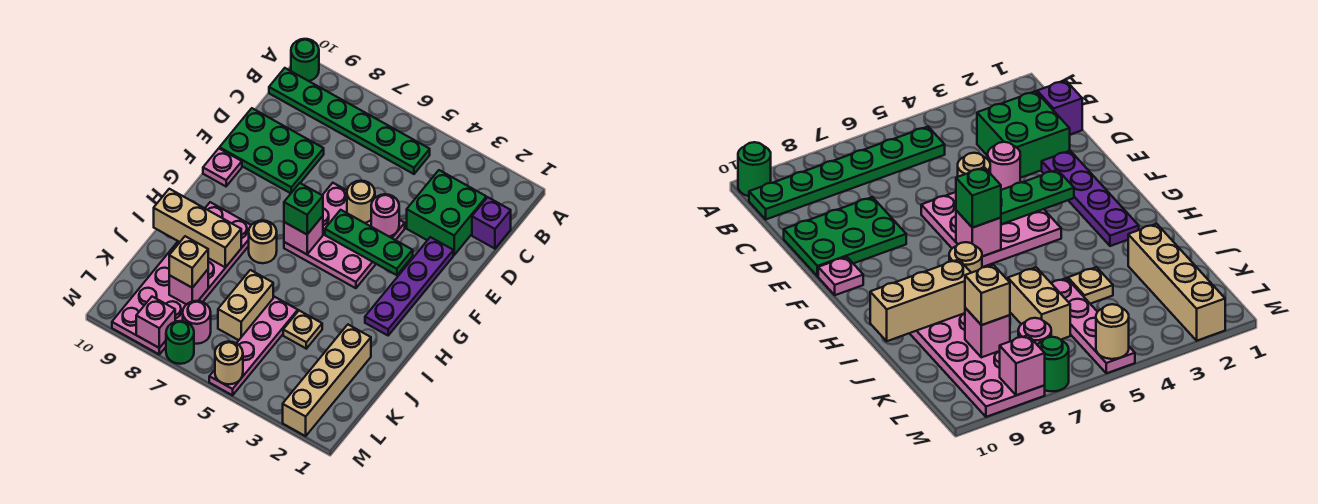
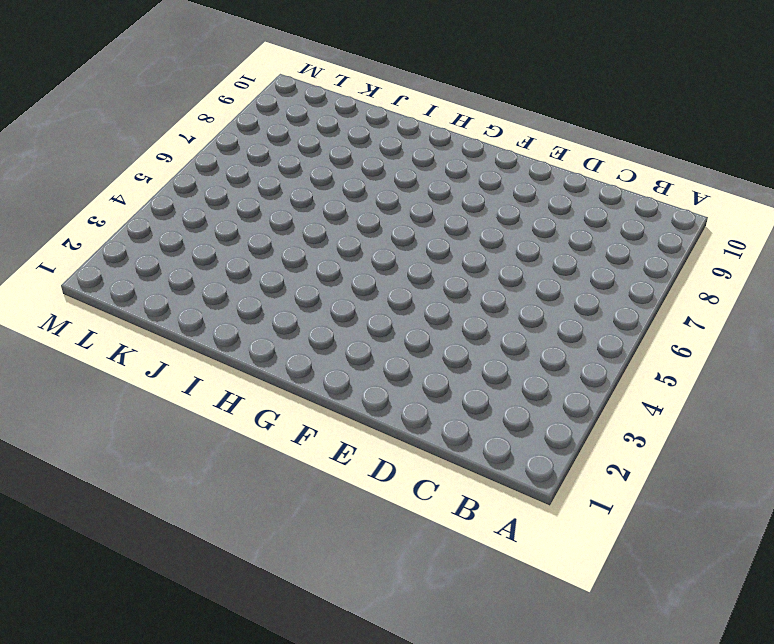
none -> green round brick A10 level 1
none -> green plate B5:B10 level 1
none -> purple brick C1 level 1

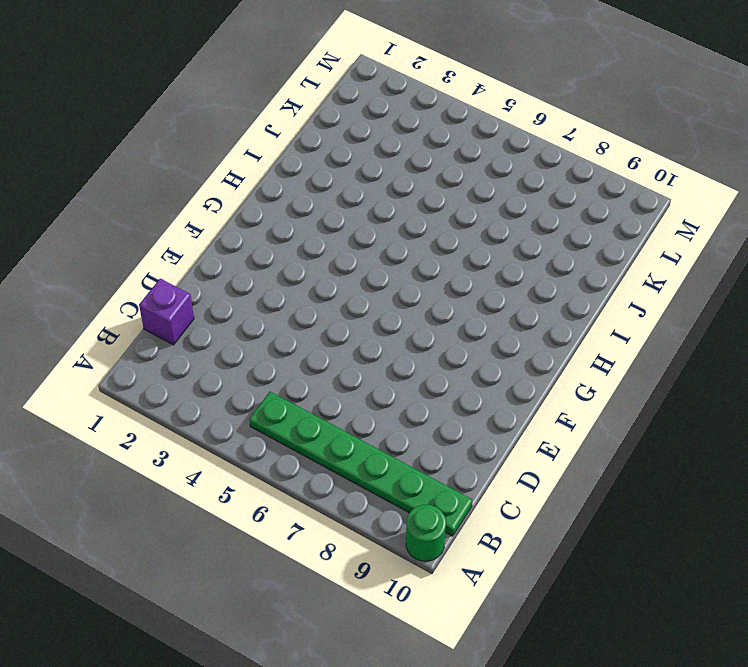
none -> green brick C2:D3 level 1
none -> green plate D8:E10 level 1
none -> purple plate E2:H2 level 1

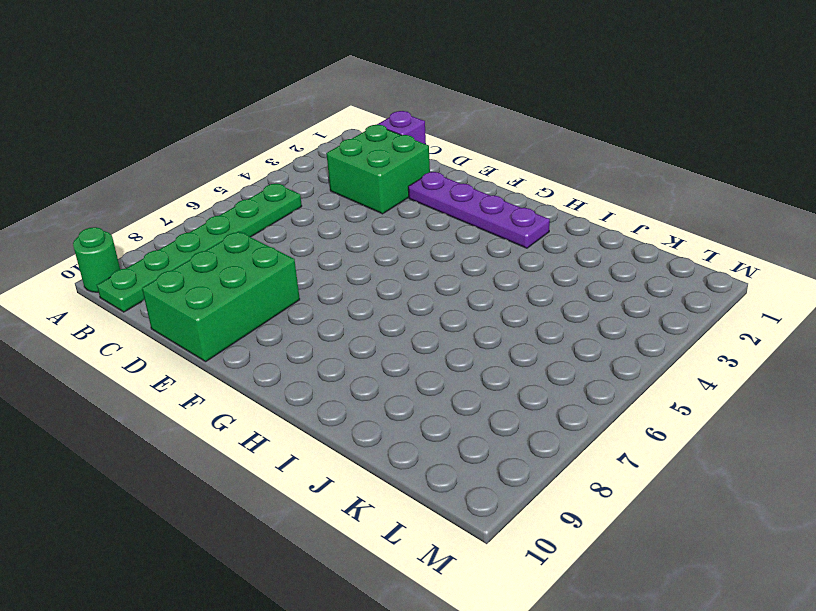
green brick D8:E10 level 1 -> green plate D8:E10 level 1
none -> pink plate E4:G6 level 1
none -> pink plate F10 level 1
none -> tan round brick H7 level 1

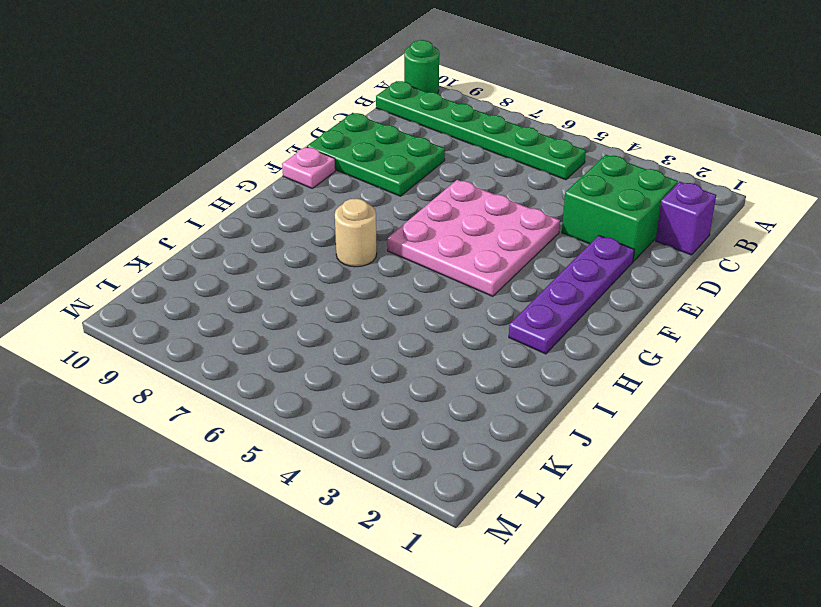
none -> pink plate H8:M9 level 1
none -> tan brick J2:M2 level 1
none -> tan plate J4 level 1

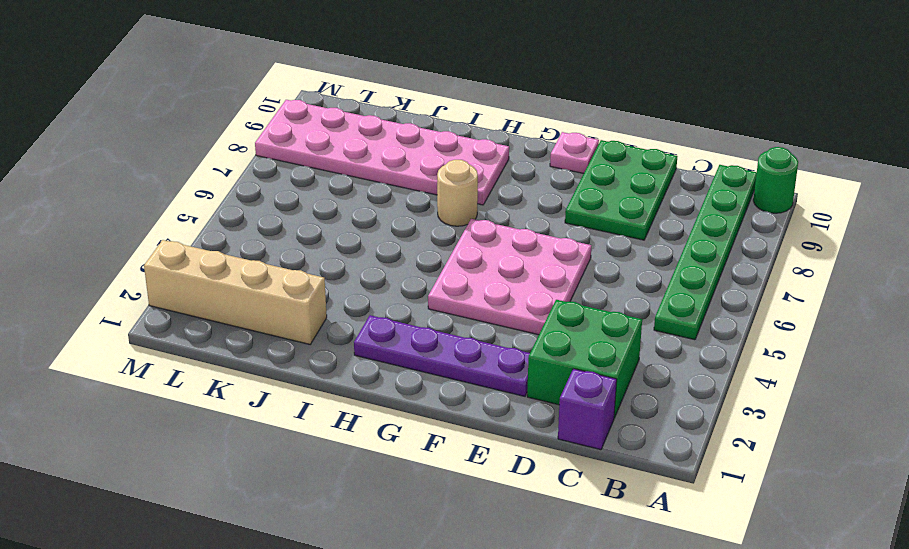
none -> tan plate J4 level 1
none -> pink plate J5:M5 level 1
none -> tan brick J6:K6 level 1

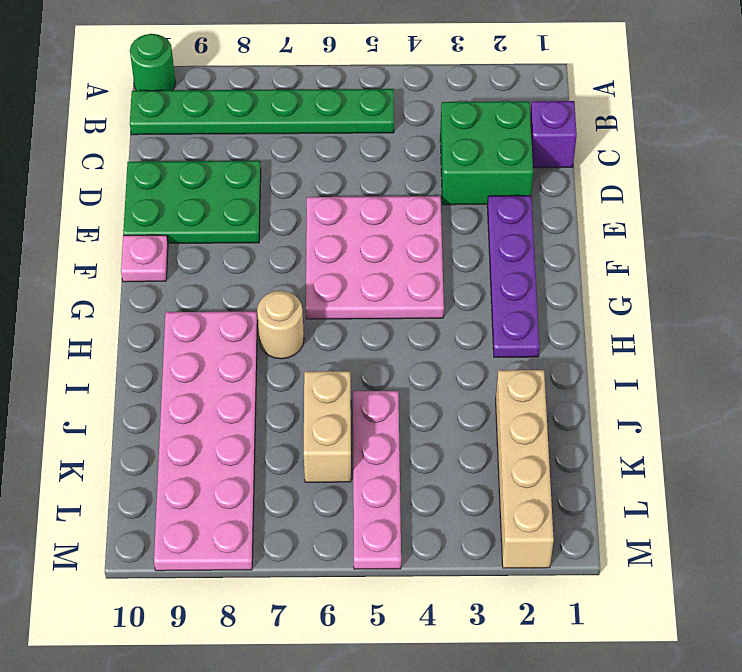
none -> tan plate J4 level 1
none -> pink round brick L7 level 1
none -> green round brick M7 level 1

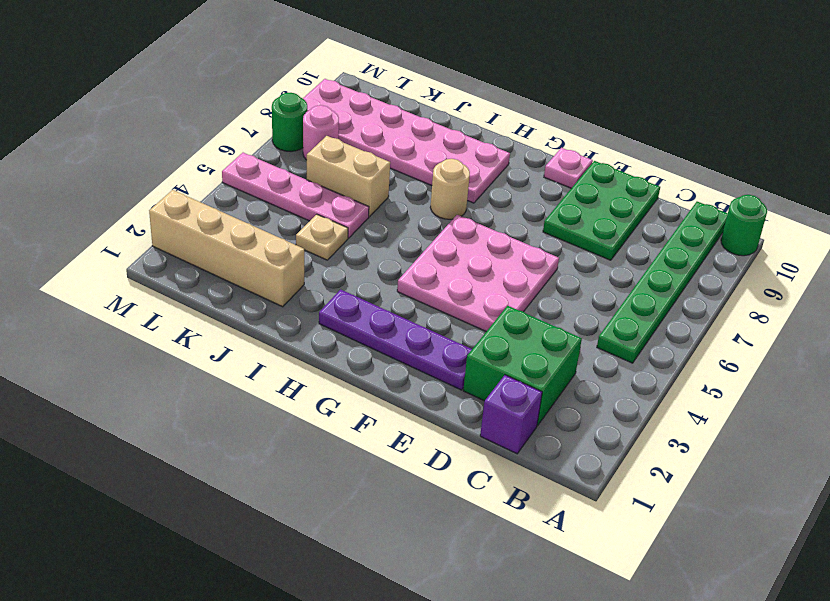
none -> pink round brick E4 level 2
none -> tan round brick E5 level 2
none -> green plate F3:F5 level 2

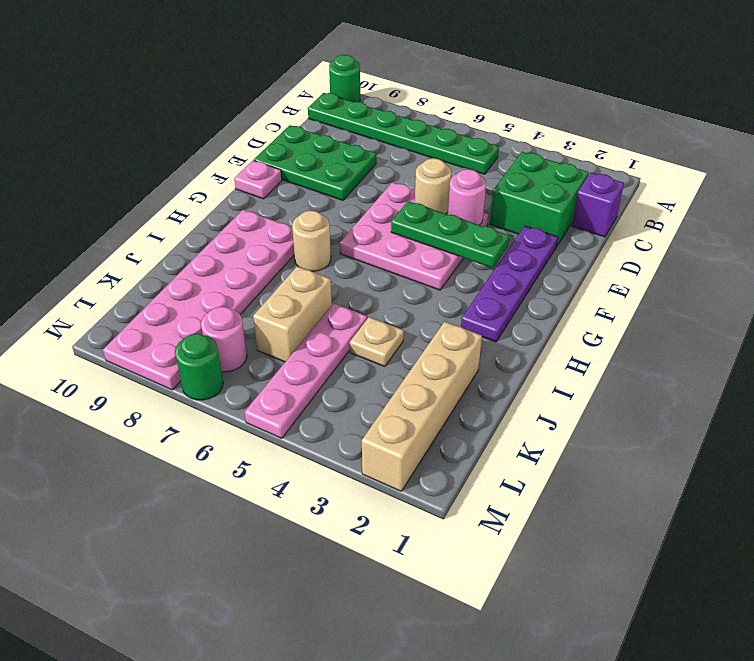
none -> pink brick G6 level 2
none -> tan brick I8:I10 level 2
none -> pink brick K8 level 2

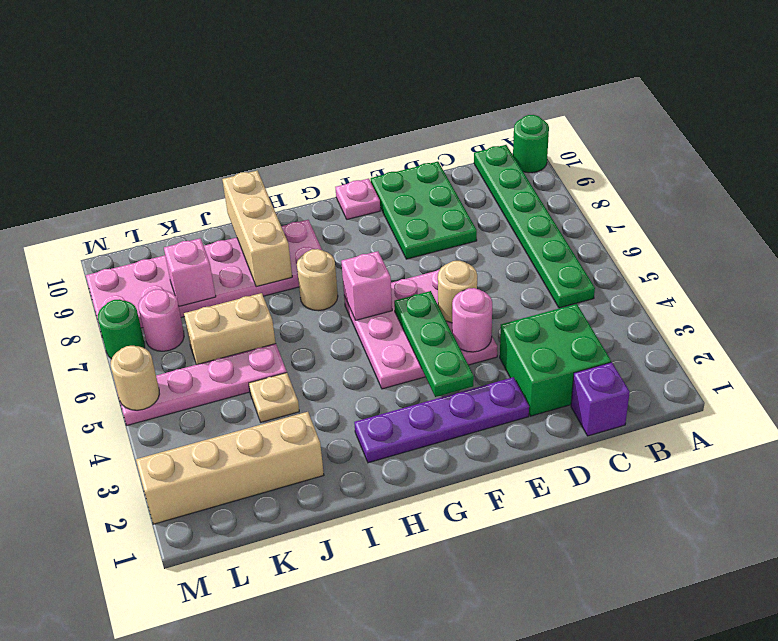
none -> pink brick M8 level 2
none -> green brick G6 level 3
none -> tan brick K8 level 3

